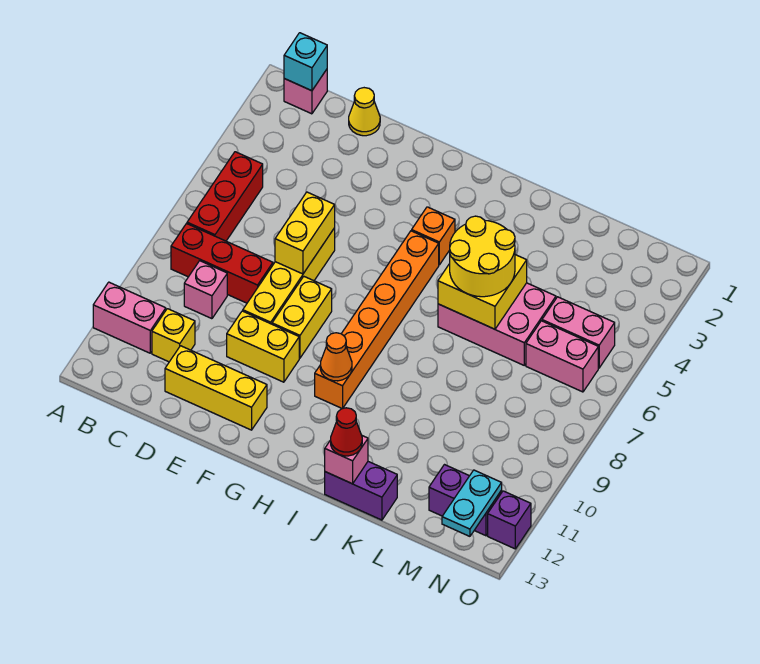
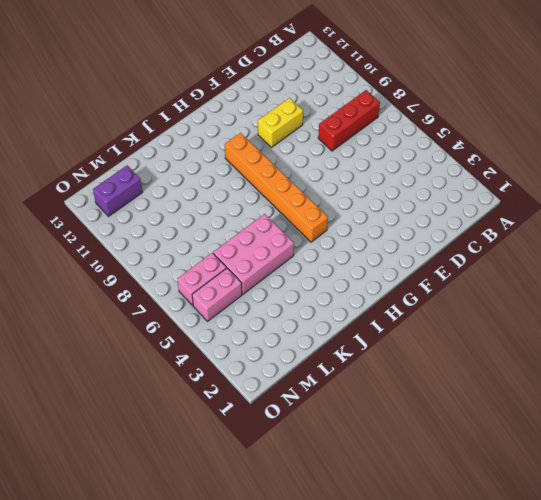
none -> pink brick A11:B11 level 1
none -> pink brick B1 level 1
none -> red brick B5:B7 level 1

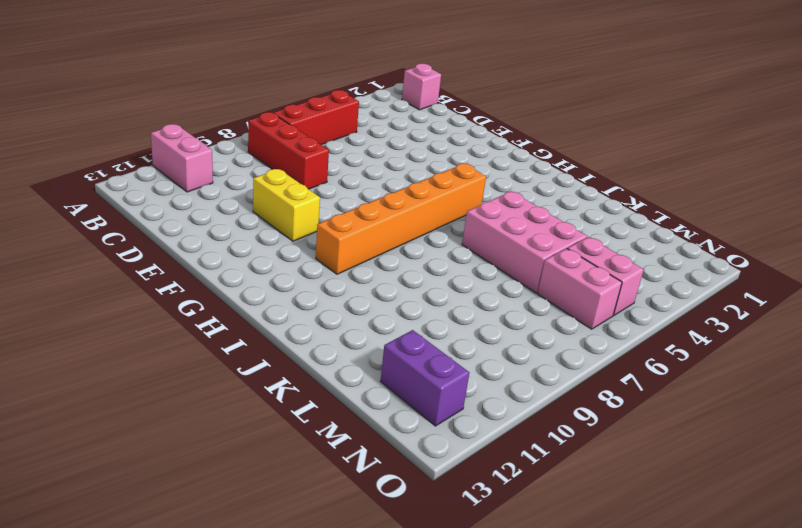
none -> pink brick C9 level 1
none -> yellow brick C11 level 1
none -> yellow cone D1 level 1

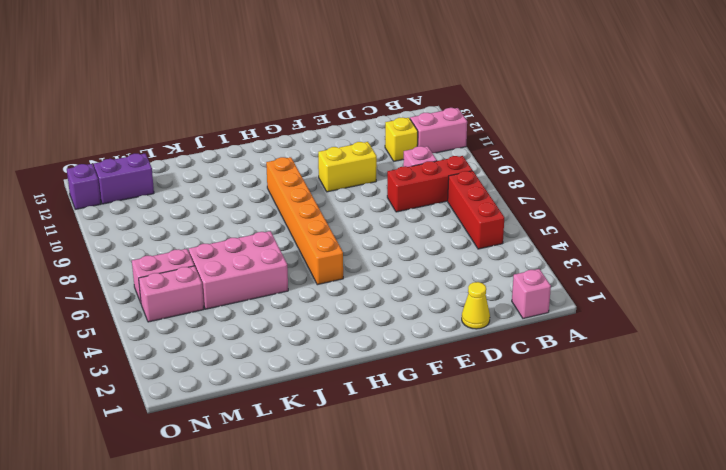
none -> yellow brick D12:F12 level 1
none -> yellow brick E6:E9 level 1
none -> yellow brick F8:F9 level 1

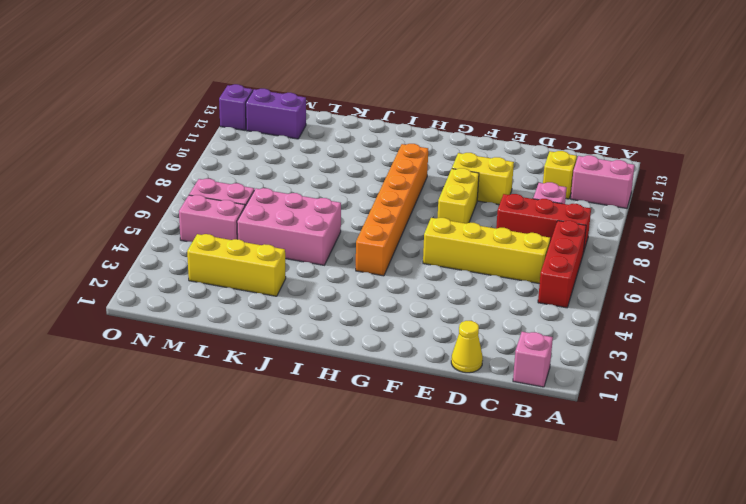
yellow brick C6:F6 level 1 -> yellow brick E6:E9 level 1
yellow brick K3:M3 level 1 -> yellow brick D12:F12 level 1
none -> orange brick H4 level 1
none -> purple brick J13:K13 level 1
none -> cyan brick B1 level 2

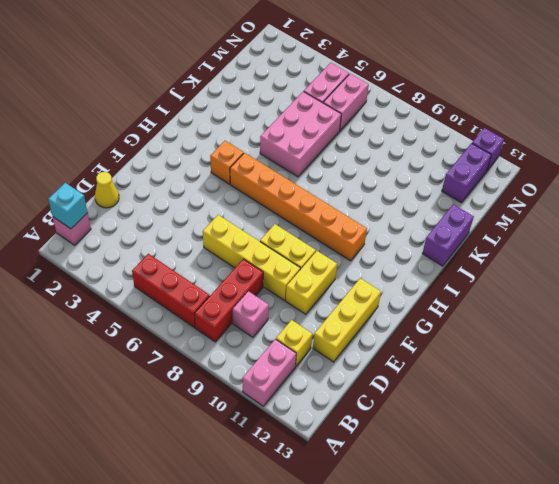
none -> yellow brick E6:E7 level 2
none -> orange cone H10 level 2
none -> yellow brick J5:K6 level 2

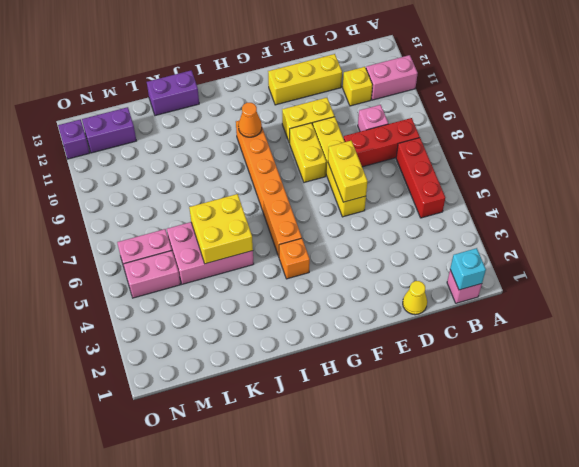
none -> pink brick J13 level 2
none -> cyan plate N12:N13 level 2
none -> yellow round brick J5:K6 level 3

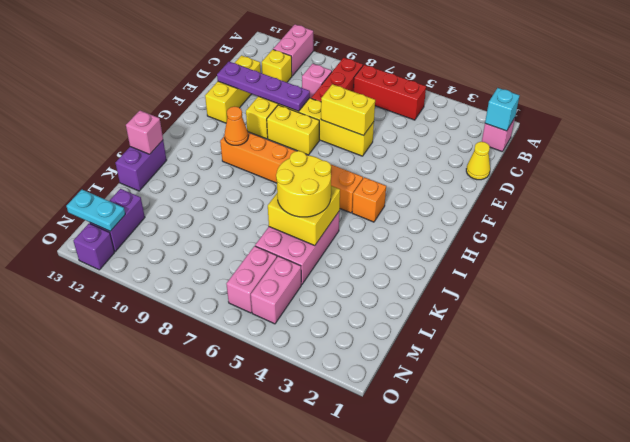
purple plate E9:E12 level 2 -> none
none -> red cone J13 level 3

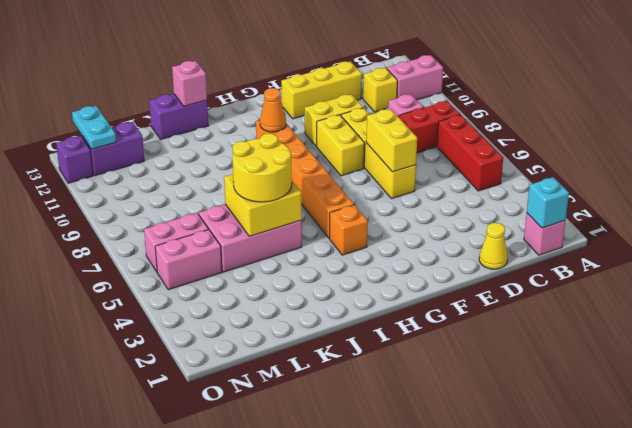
none -> red cone J13 level 3

